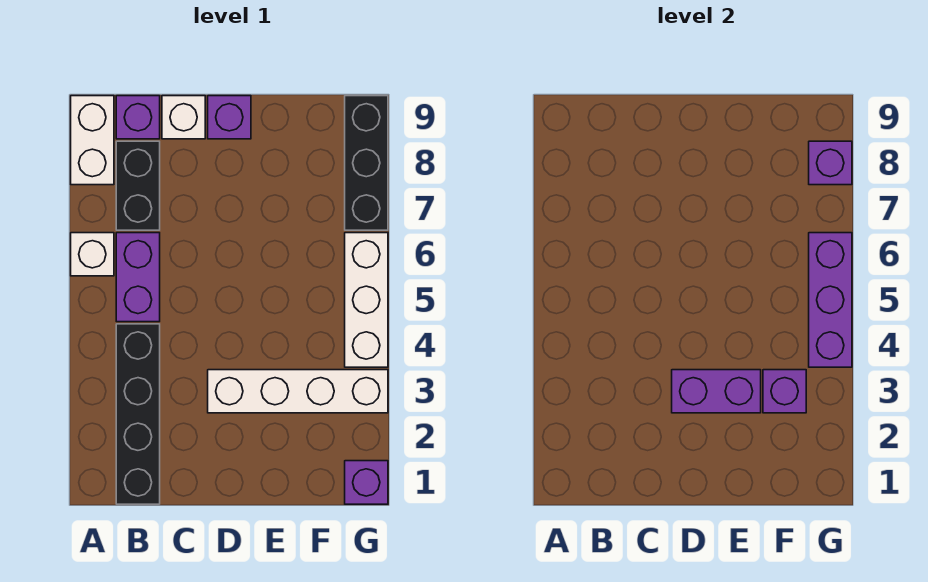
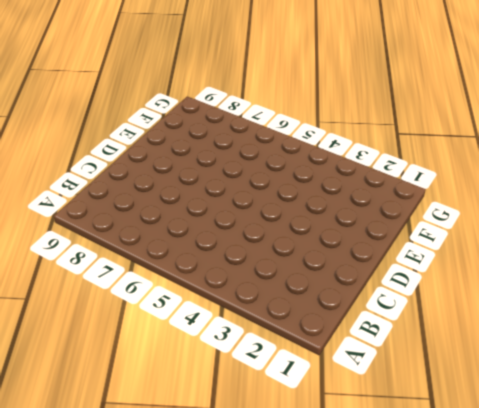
none -> white brick A6 level 1
none -> white brick A8:A9 level 1
none -> black brick B1:B4 level 1

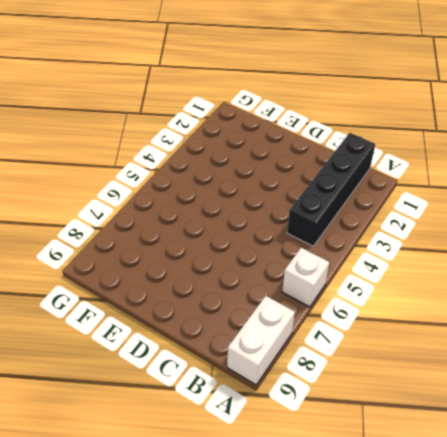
none -> purple brick B5:B6 level 1
none -> black brick B7:B8 level 1
none -> purple brick B9 level 1

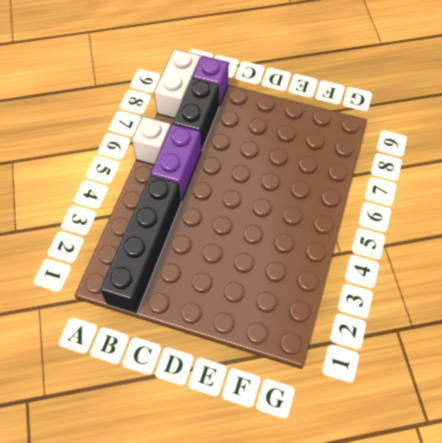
none -> white brick C9 level 1
none -> white brick D3:G3 level 1
none -> purple brick D9 level 1

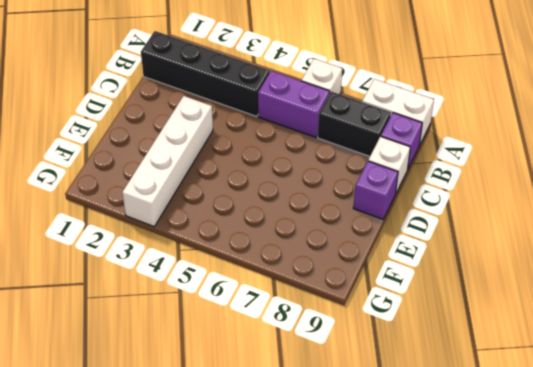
none -> purple brick G1 level 1
none -> white brick G4:G6 level 1
none -> black brick G7:G9 level 1

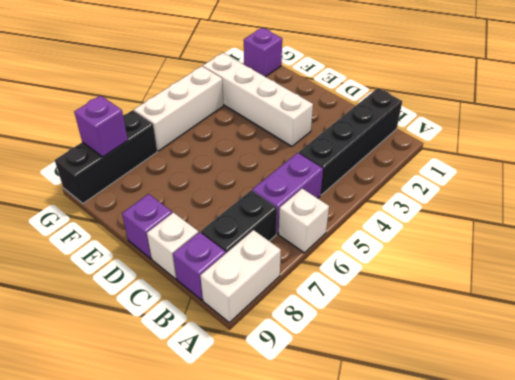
none -> purple brick D3:E3 level 2
none -> purple brick F3 level 2
none -> purple brick G4:G6 level 2

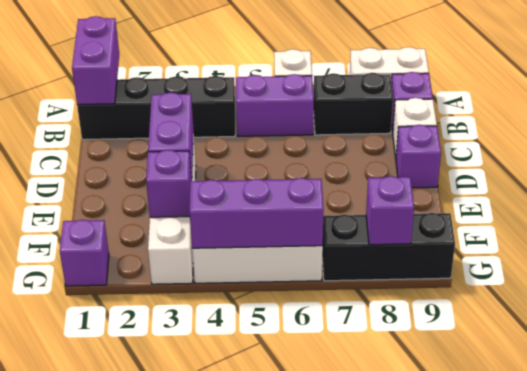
purple brick A1:B1 level 2 -> none

